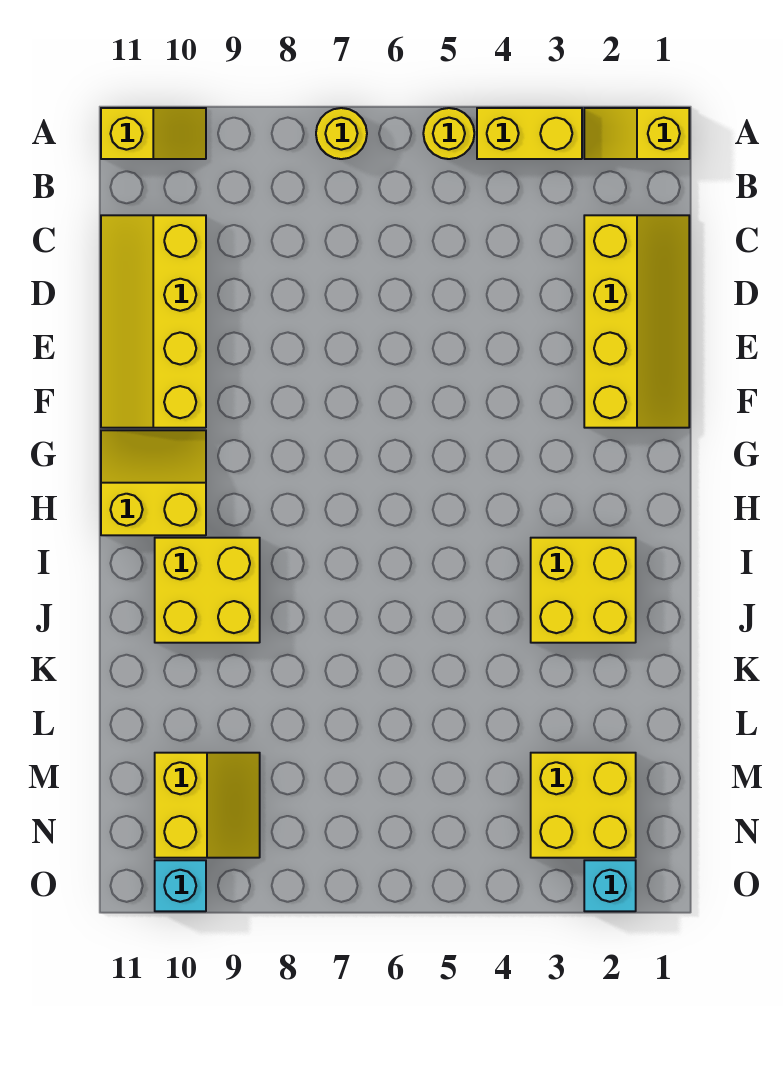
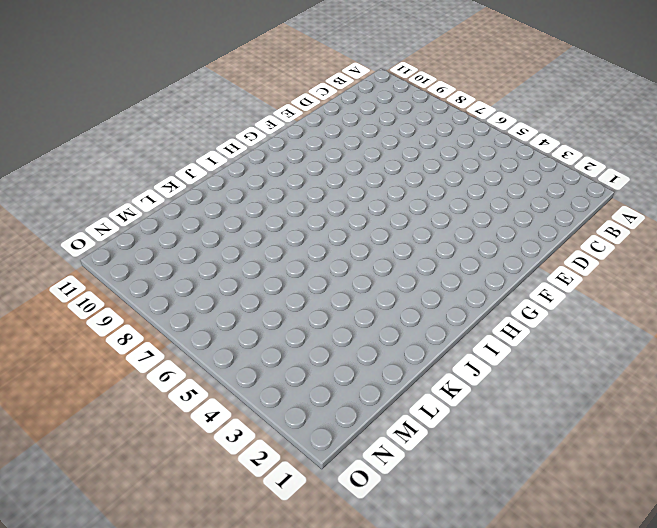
none -> yellow slope A1:A2 level 1 top 1
none -> yellow brick A3:A4 level 1
none -> yellow round brick A5 level 1

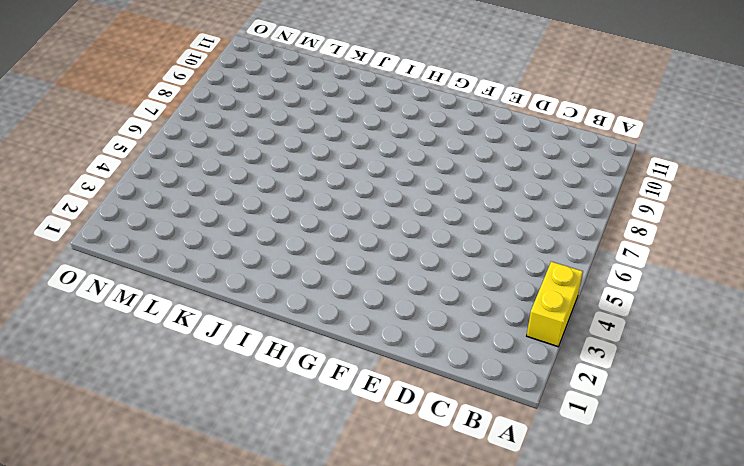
none -> yellow slope A1:A2 level 1 top 1
none -> yellow round brick A5 level 1
none -> yellow round brick A7 level 1

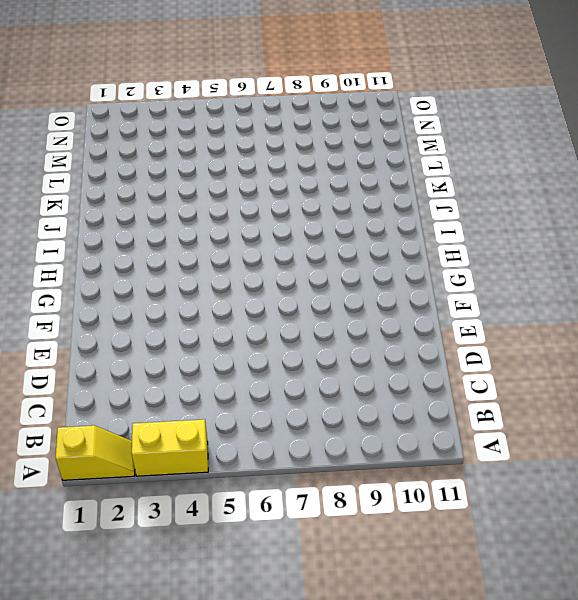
none -> yellow round brick A5 level 1
none -> yellow round brick A7 level 1
none -> yellow slope A10:A11 level 1 top 11

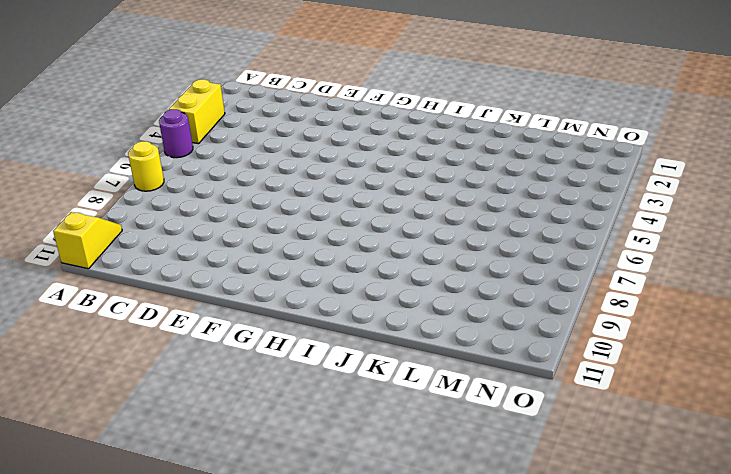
purple round brick A5 level 1 -> yellow round brick A5 level 1
none -> yellow slope A1:A2 level 1 top 1
none -> yellow slope C1:F2 level 1 top 2
none -> yellow slope C10:F11 level 1 top 10

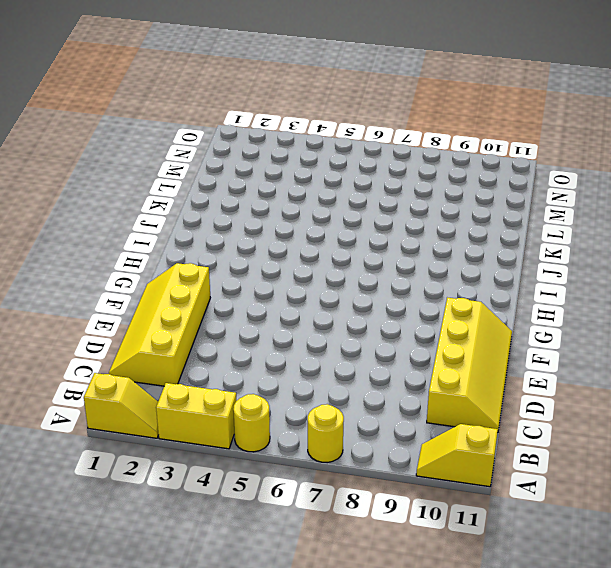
none -> yellow slope G10:H11 level 1 top H
none -> yellow brick I2:J3 level 1
none -> yellow brick I9:J10 level 1

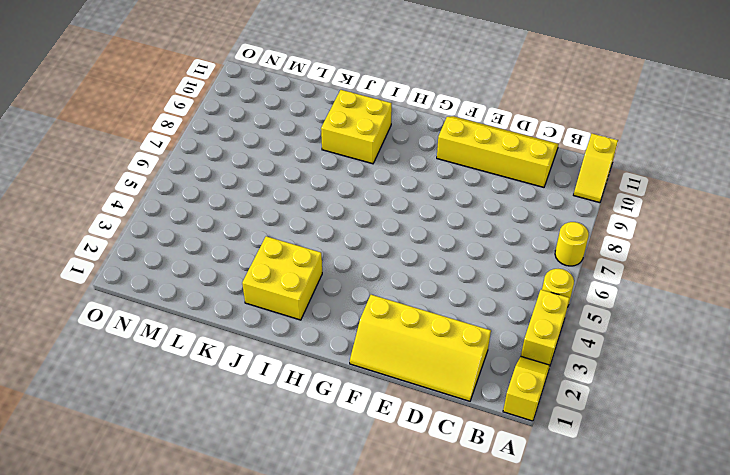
none -> yellow slope G10:H11 level 1 top H
none -> yellow brick M2:N3 level 1
none -> yellow slope M9:N10 level 1 top 10

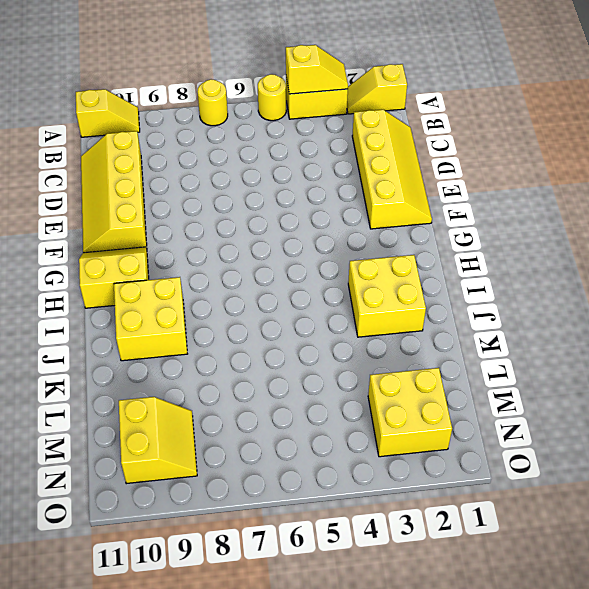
yellow slope A3:A4 level 2 top 4 -> none
none -> cyan brick O2 level 1
none -> cyan brick O10 level 1

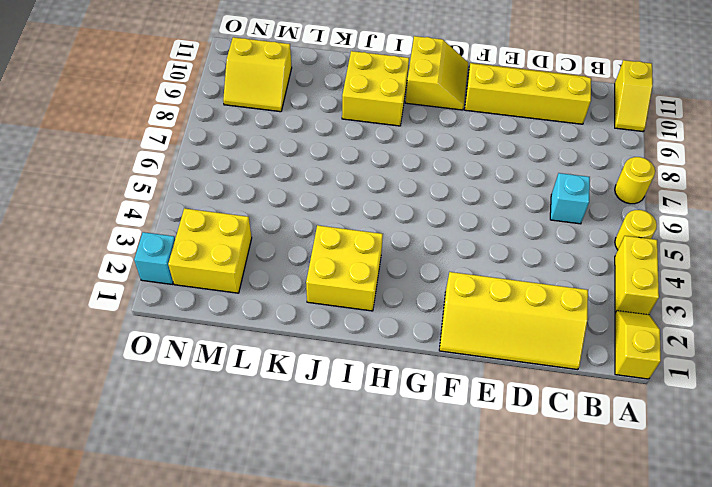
cyan brick C6 level 1 -> cyan brick O10 level 1

